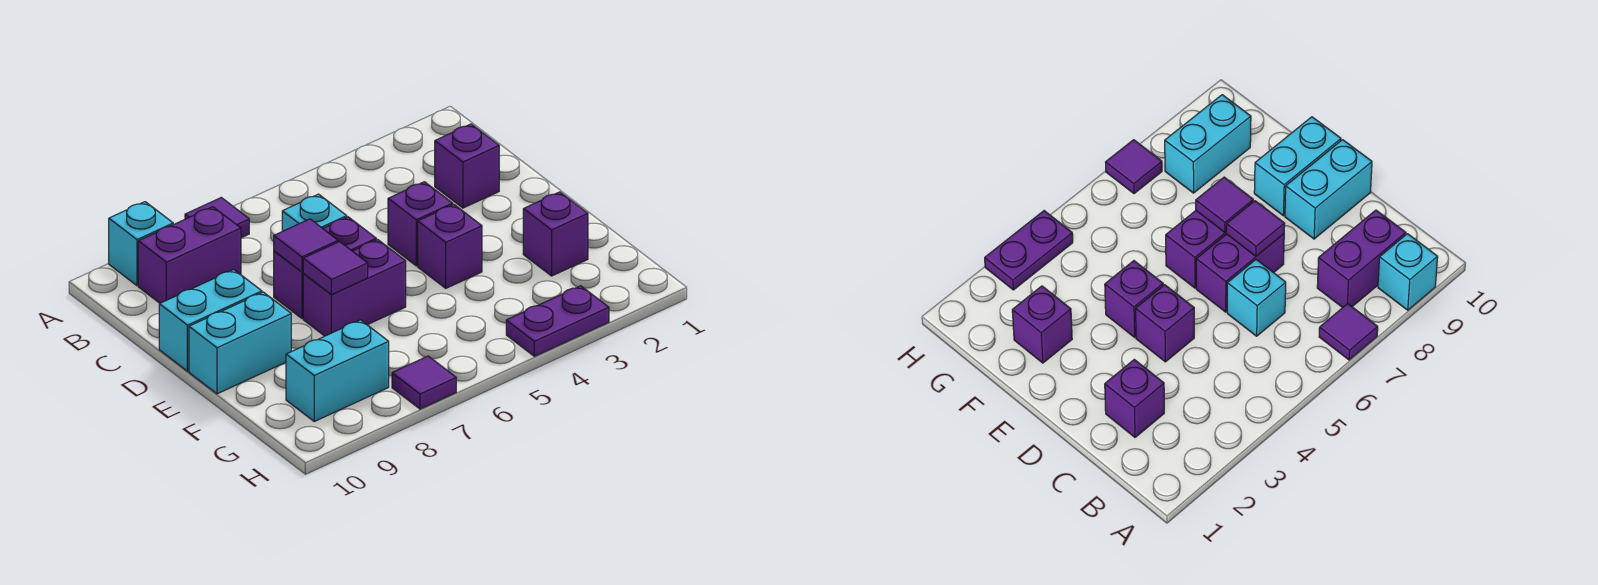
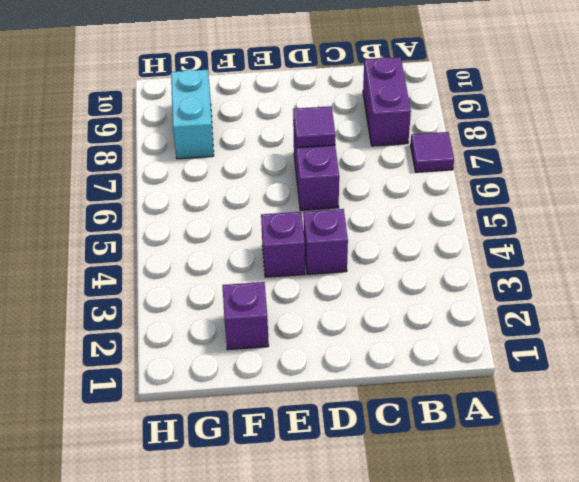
none -> cyan brick A9 level 1
none -> purple brick C2 level 1
none -> cyan brick C6 level 1

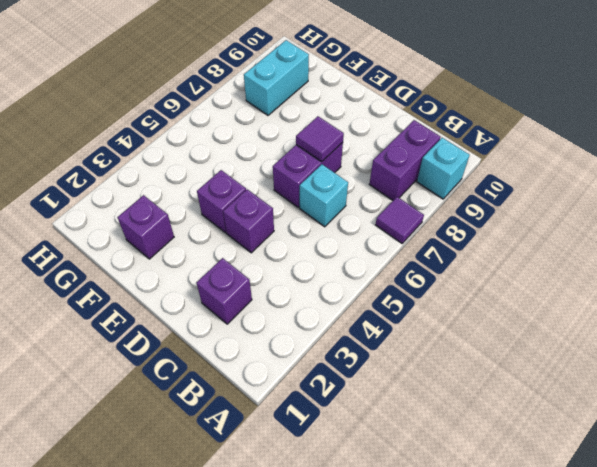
none -> cyan brick D9:D10 level 1
none -> purple brick E6:E7 level 1
none -> cyan brick E9:E10 level 1

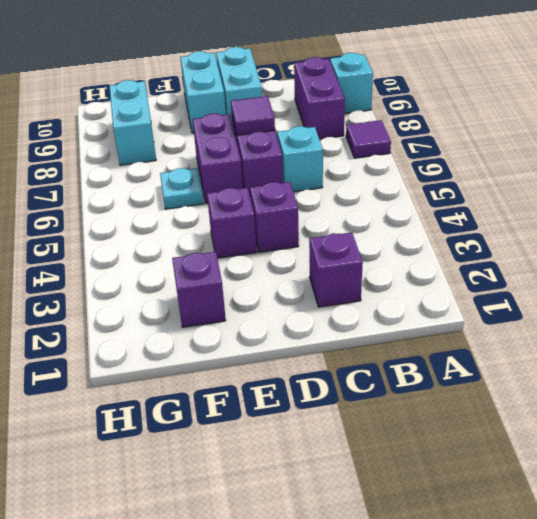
cyan plate F6 level 1 -> none
none -> purple plate H3:H4 level 1
none -> purple tile H7 level 1
none -> purple tile E7 level 2

